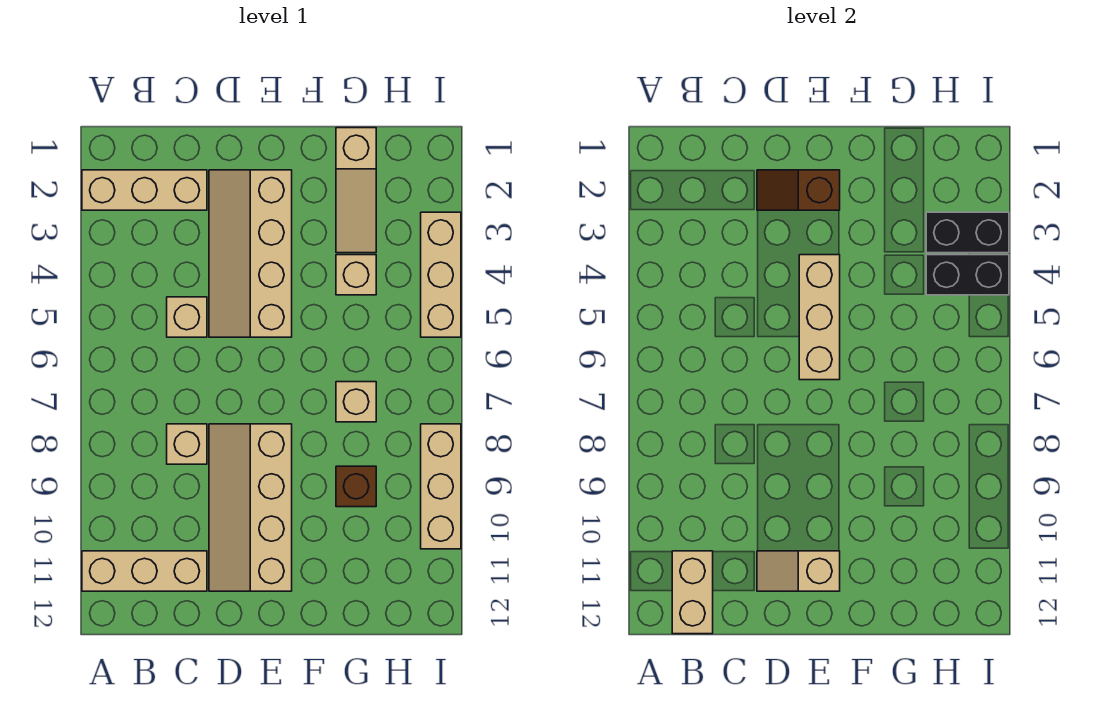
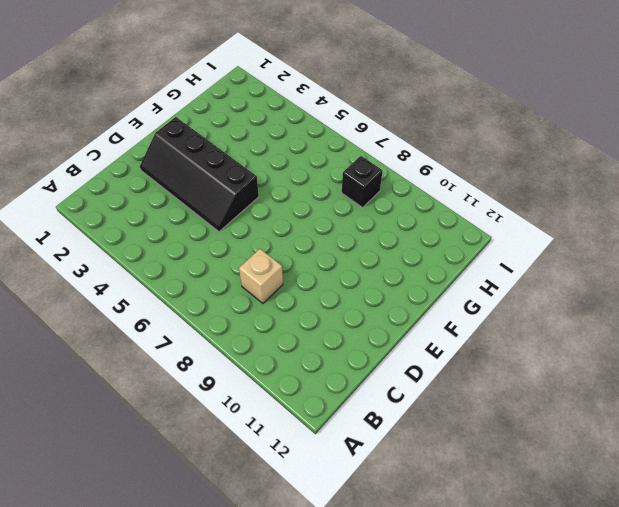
black slope D2:E5 level 1 top E -> tan slope D2:E5 level 1 top E
black brick H8 level 1 -> none
none -> tan brick A2:C2 level 1
none -> tan brick A11:C11 level 1
none -> tan brick C5 level 1

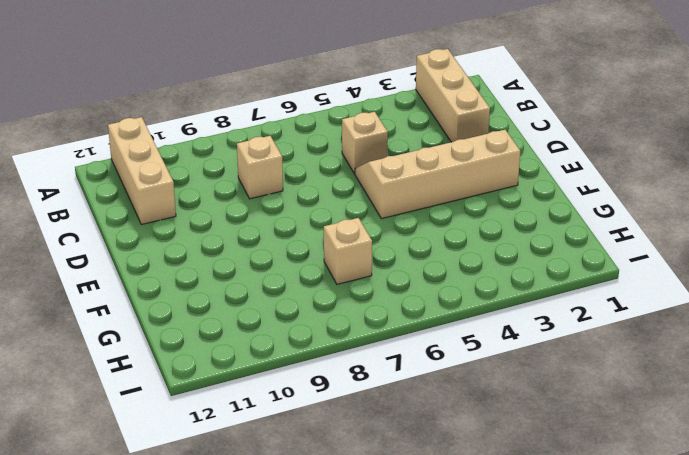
none -> tan slope D8:E11 level 1 top E
none -> tan slope G1:G3 level 1 top 1
none -> tan brick G4 level 1

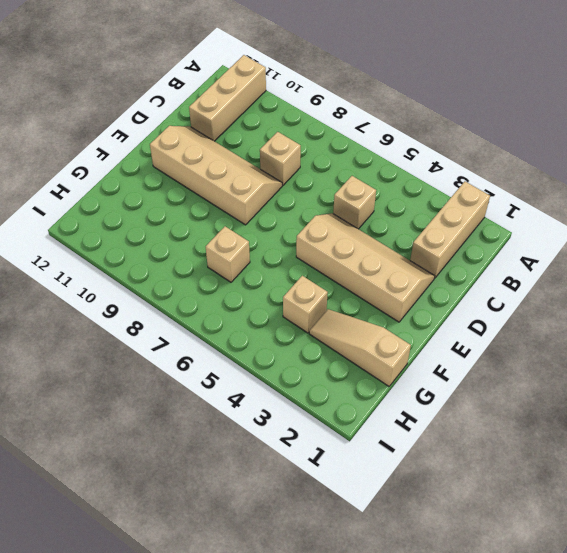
none -> brown brick G9 level 1
none -> tan brick I3:I5 level 1
none -> tan brick I8:I10 level 1

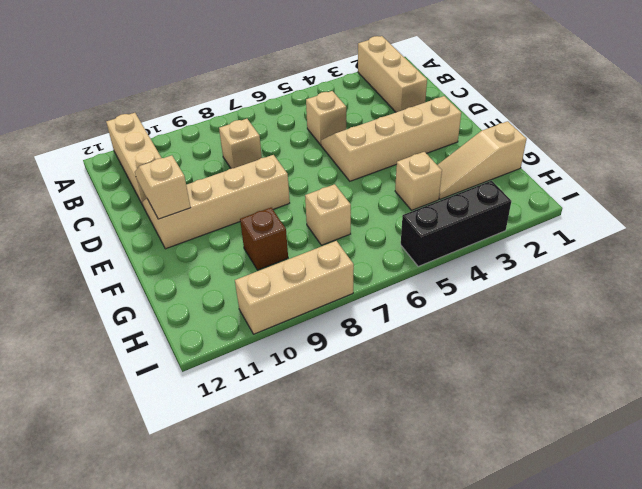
black brick I3:I5 level 1 -> tan brick I3:I5 level 1
none -> tan brick B11:B12 level 2
none -> brown slope D2:E2 level 2 top E
none -> tan brick E4:E6 level 2

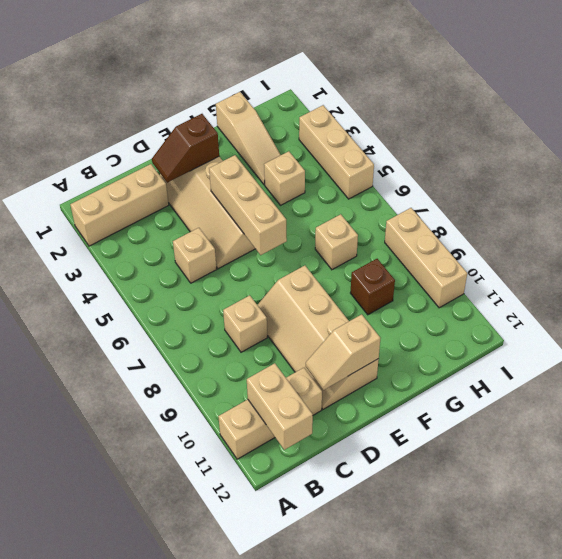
none -> black brick H3:I3 level 2
none -> black brick H4:I4 level 2

